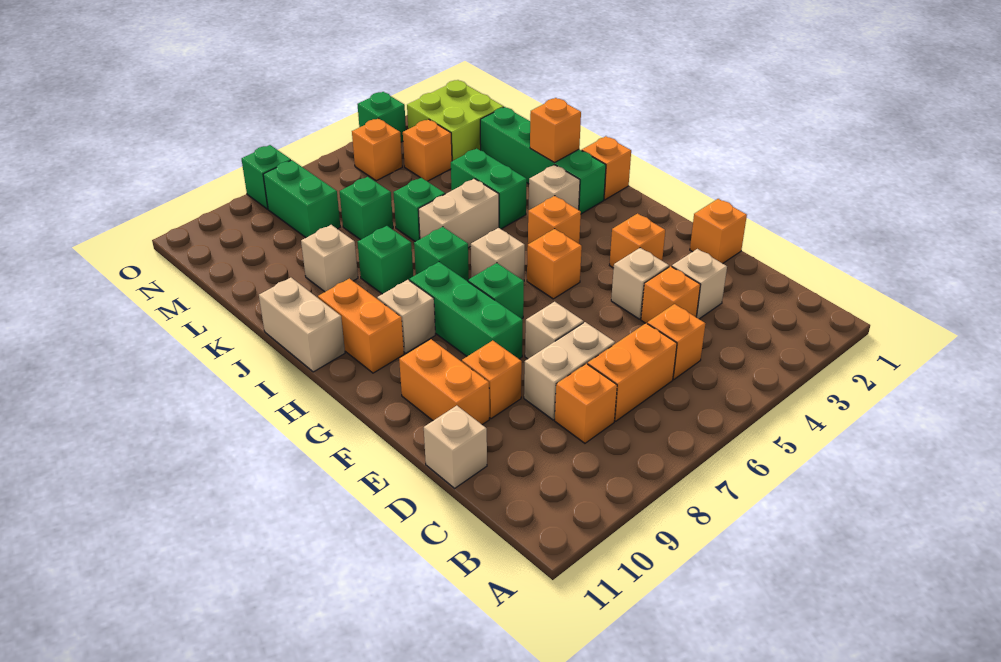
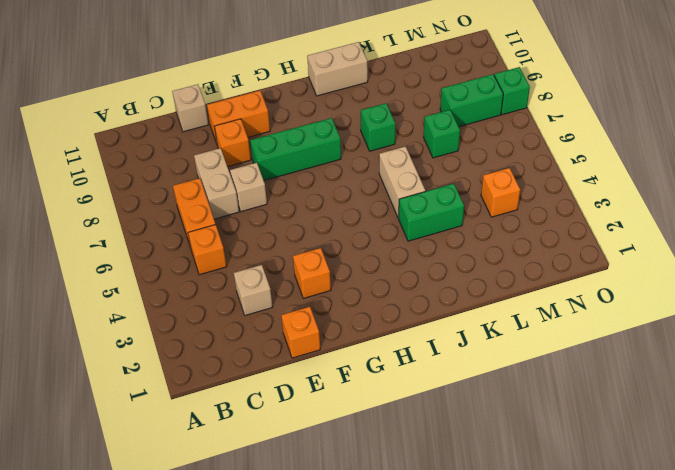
none -> orange brick C8 level 1
none -> orange brick D4 level 1
none -> tan brick E4 level 1
none -> orange brick G5 level 1

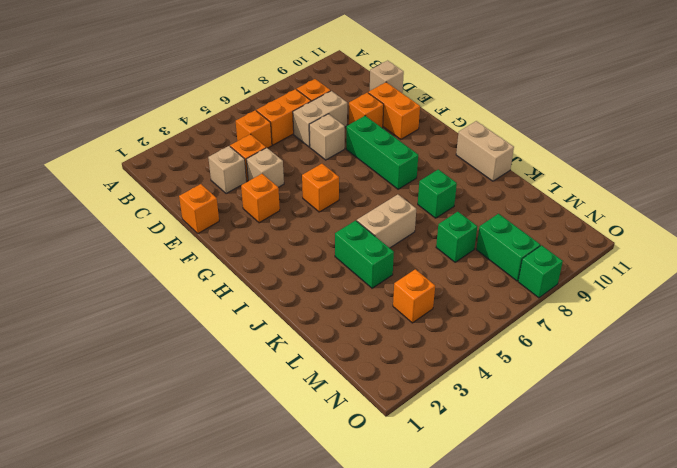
none -> green brick G7 level 1
none -> orange brick H4 level 1
none -> tan brick H6 level 1
none -> tan brick H9 level 1

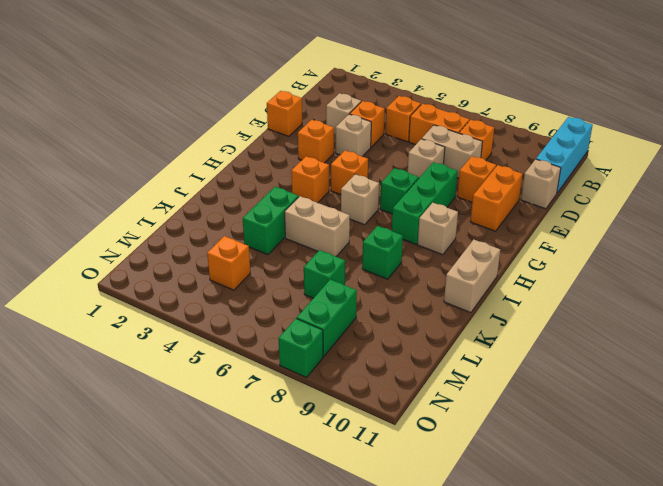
cyan brick A11:C11 level 1 -> none
none -> orange brick H10:I10 level 1
none -> orange brick I1 level 1
none -> green brick I2:L2 level 1
none -> tan brick I3 level 1

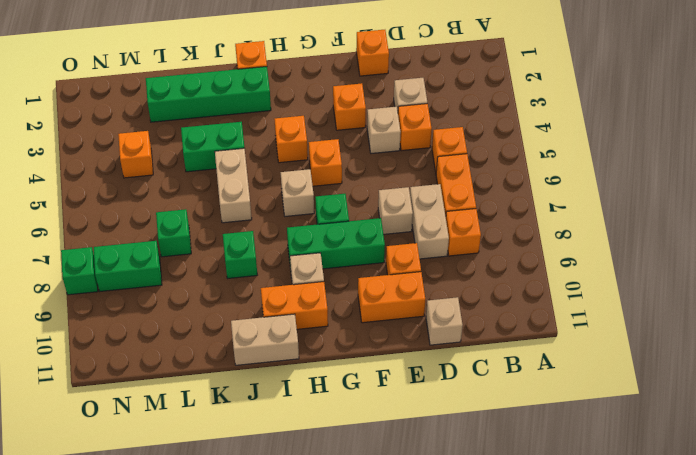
none -> tan brick I3 level 1
none -> green brick I7 level 1
none -> green brick K6 level 1
none -> tan brick K9 level 1

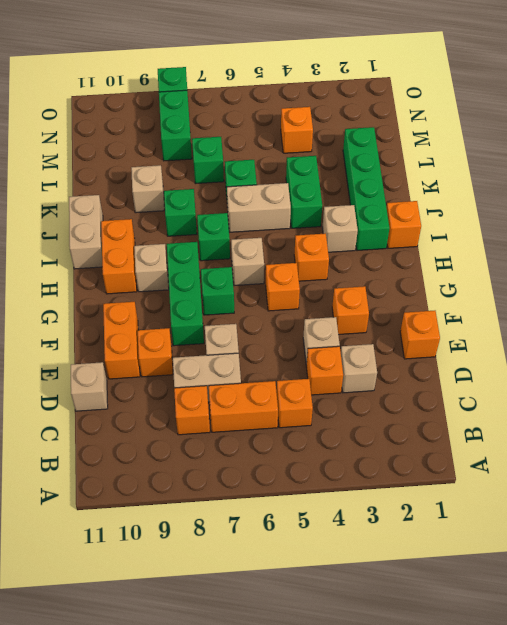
none -> lime brick M2:N3 level 1
none -> orange brick N5 level 1
none -> green brick O4 level 1
none -> orange brick J2 level 2

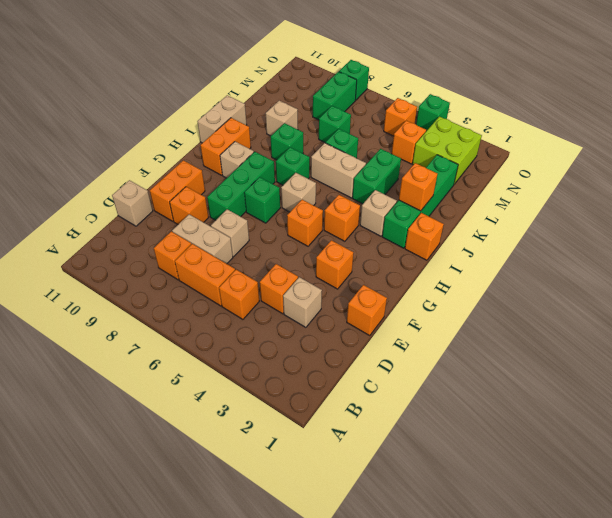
none -> tan brick E4 level 1

